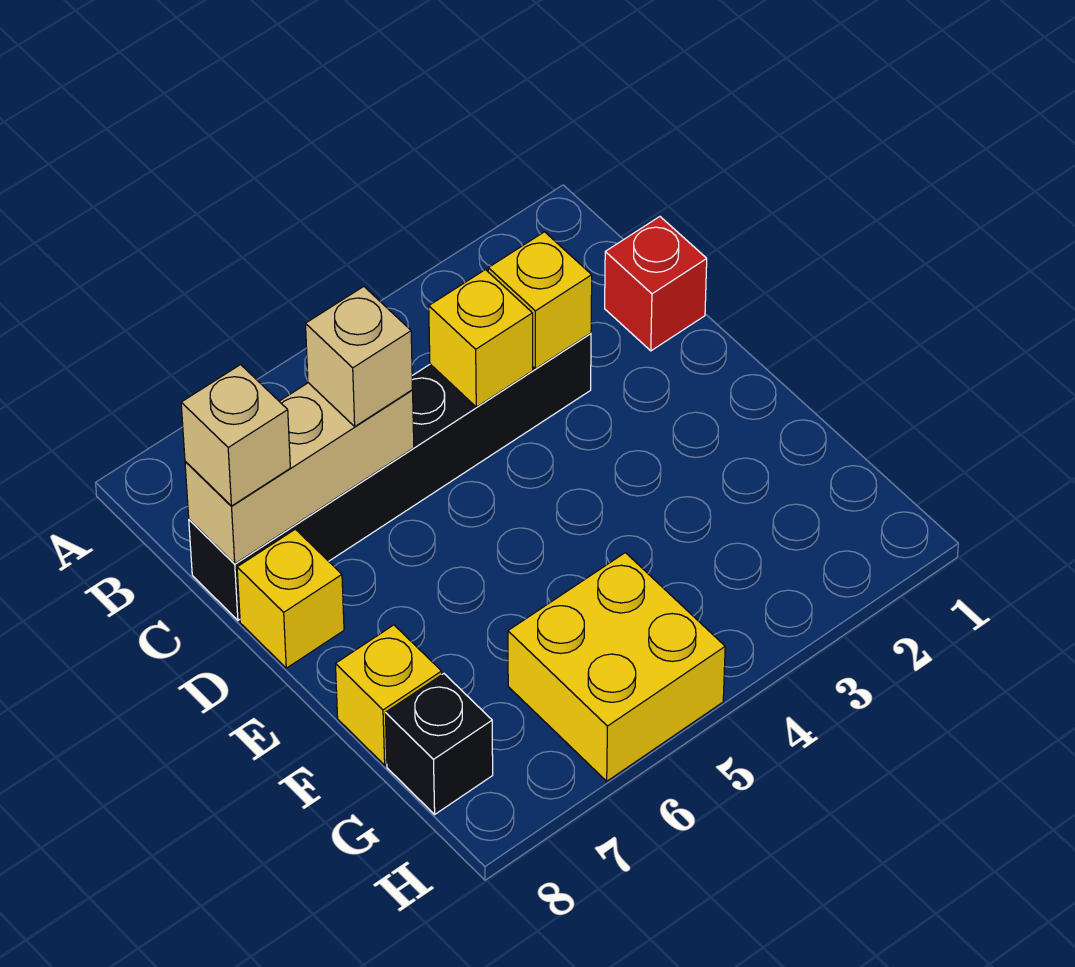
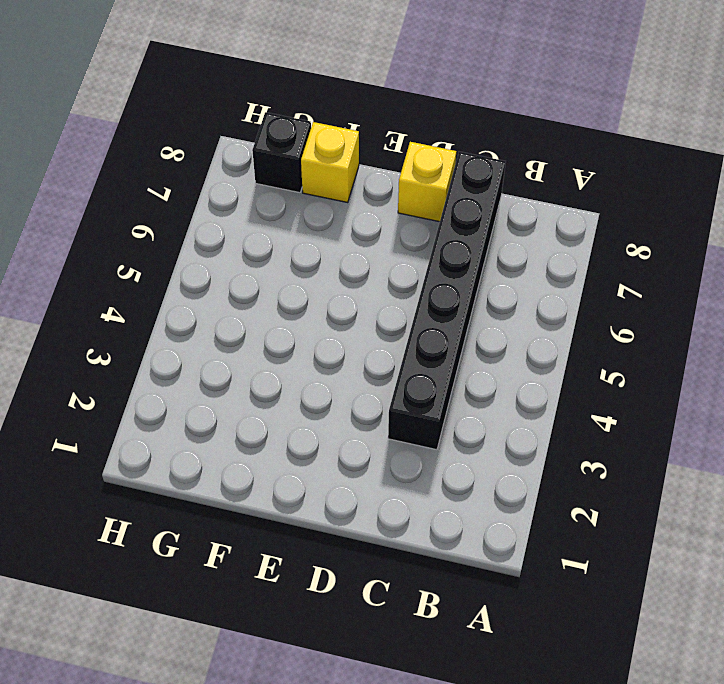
none -> red brick C1 level 1
none -> yellow brick G5:H6 level 1

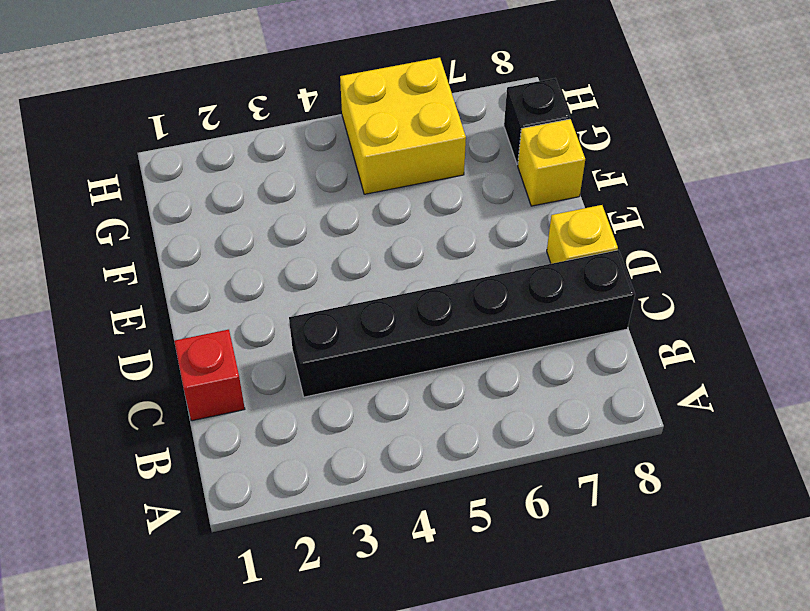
none -> yellow brick C3 level 2
none -> yellow brick C4 level 2

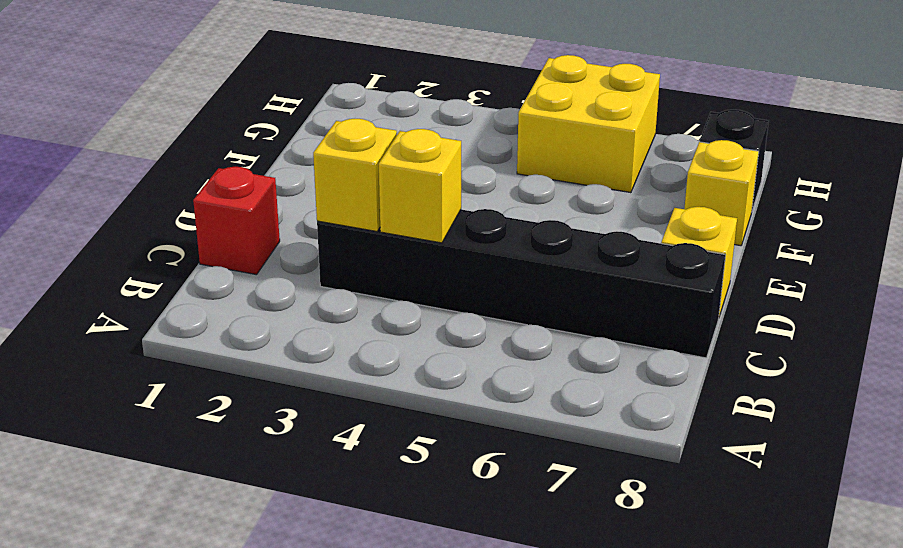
none -> tan brick C6:C8 level 2
none -> tan brick C6 level 3

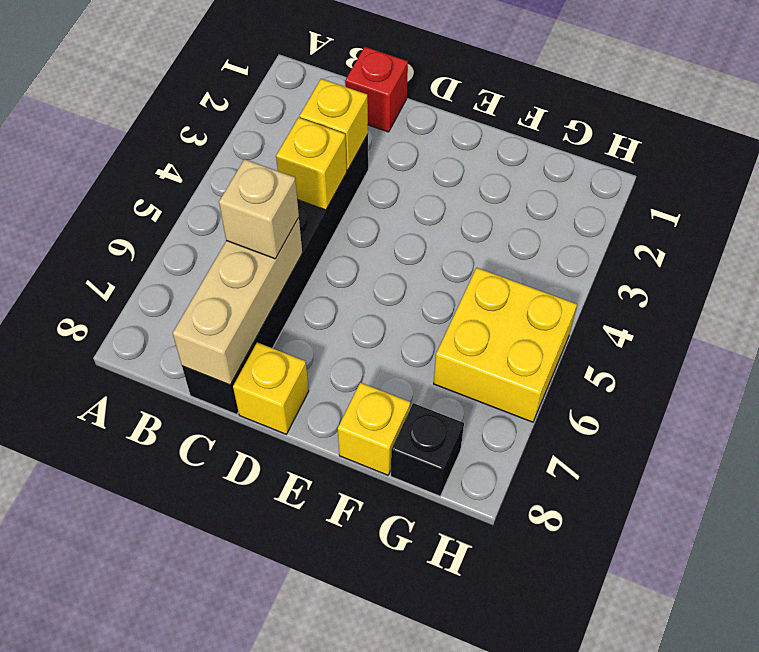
none -> tan brick C8 level 3

